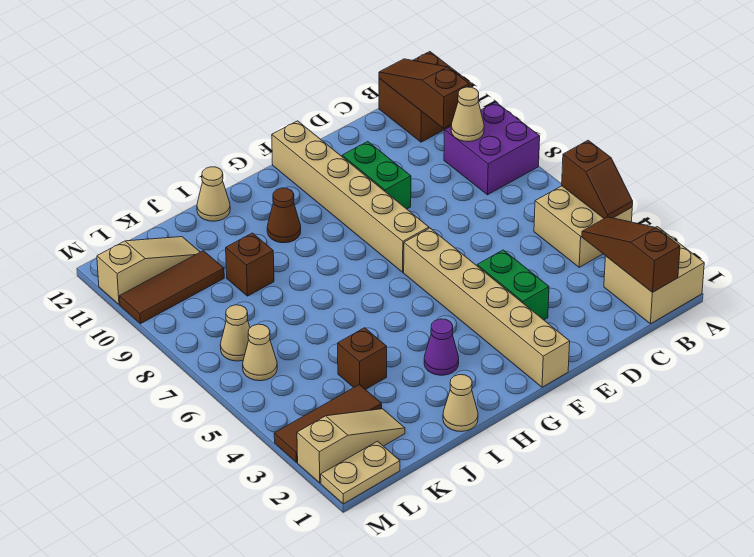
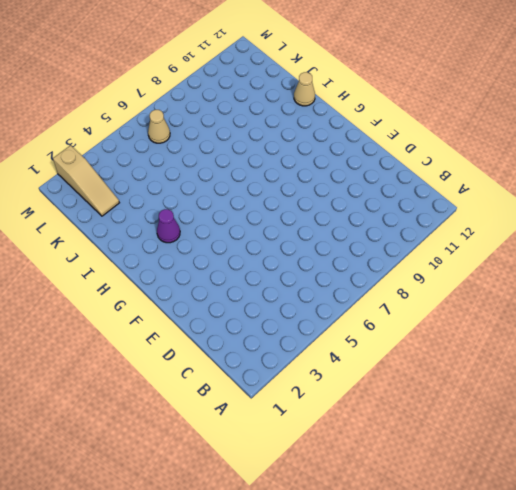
none -> tan brick A1:B2 level 1
none -> tan brick A4:B5 level 1
none -> purple brick A8:B9 level 1

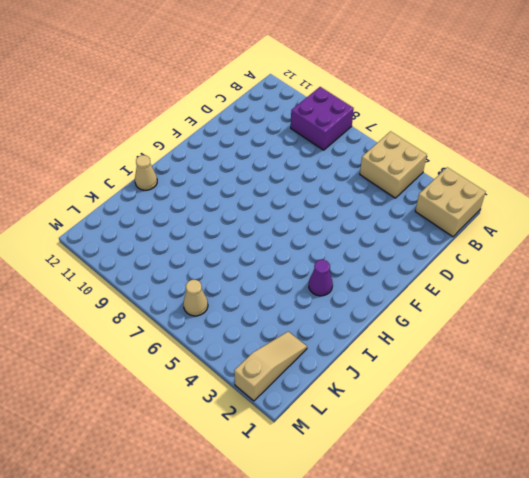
none -> brown brick A11:B12 level 1
none -> green brick E3:E4 level 1
none -> green brick E9:E10 level 1

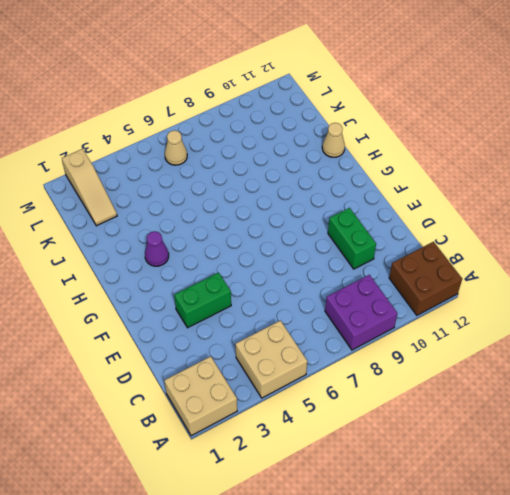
green brick D10:E10 level 1 -> green brick E9:E10 level 1
none -> tan brick F1:F6 level 1
none -> tan brick F7:F12 level 1
none -> brown cone H10 level 1

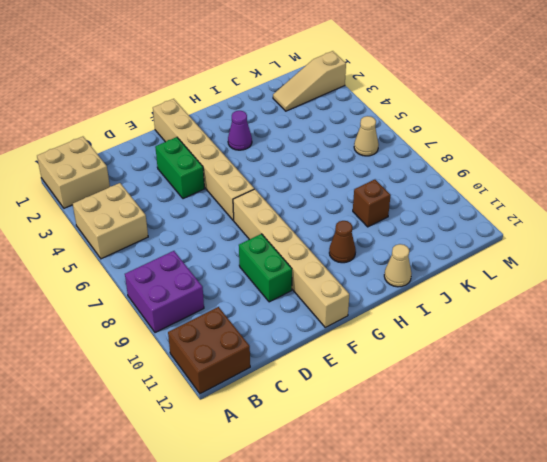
none -> tan cone I1 level 1
none -> brown brick J4 level 1
none -> brown tile K3:M3 level 1

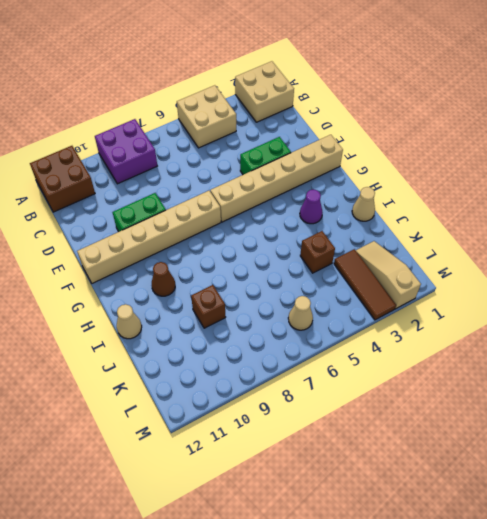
none -> brown tile K10:M10 level 1
none -> tan slope K11:M11 level 1 top M
none -> tan plate L1:M1 level 1

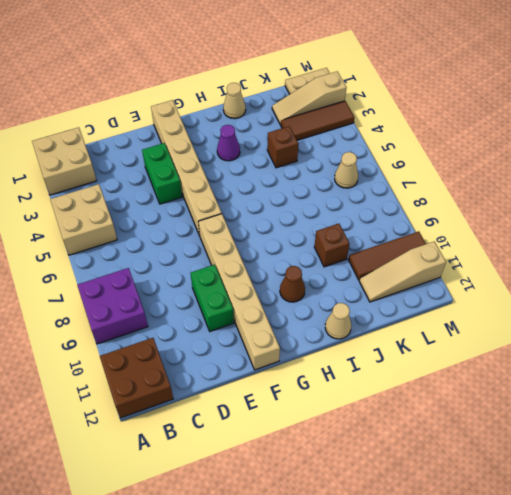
none -> tan cone L7 level 1
none -> brown slope A4:A5 level 2 top 5
none -> brown slope B1:B3 level 2 top 1

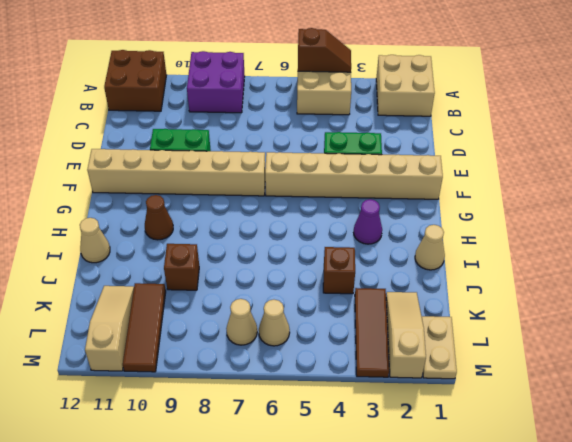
none -> brown slope B1:B3 level 2 top 1
none -> tan cone B9 level 2
none -> brown slope B10:B12 level 2 top 10

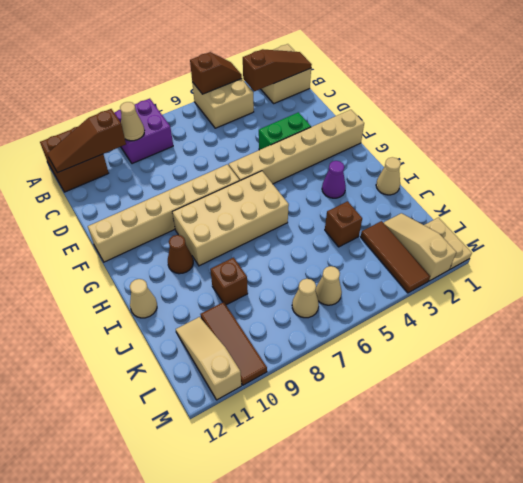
brown slope B1:B3 level 2 top 3 -> brown slope B1:B3 level 2 top 1
tan brick G6:H9 level 1 -> none
none -> green brick E9:E10 level 1

